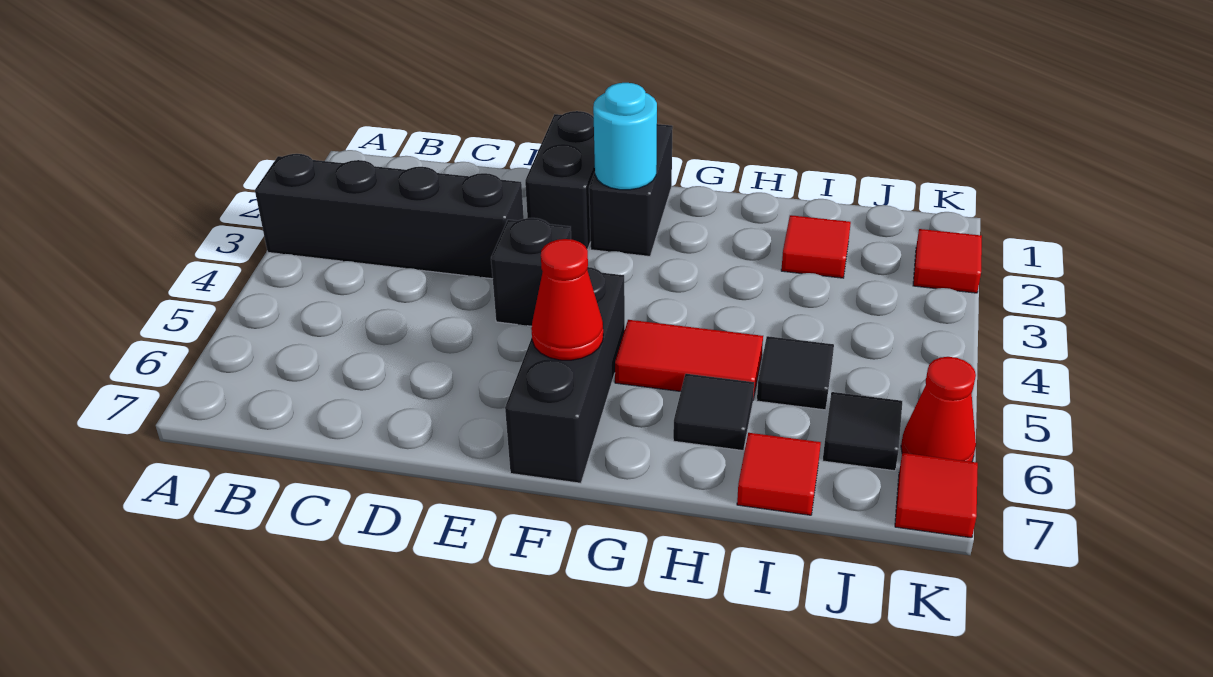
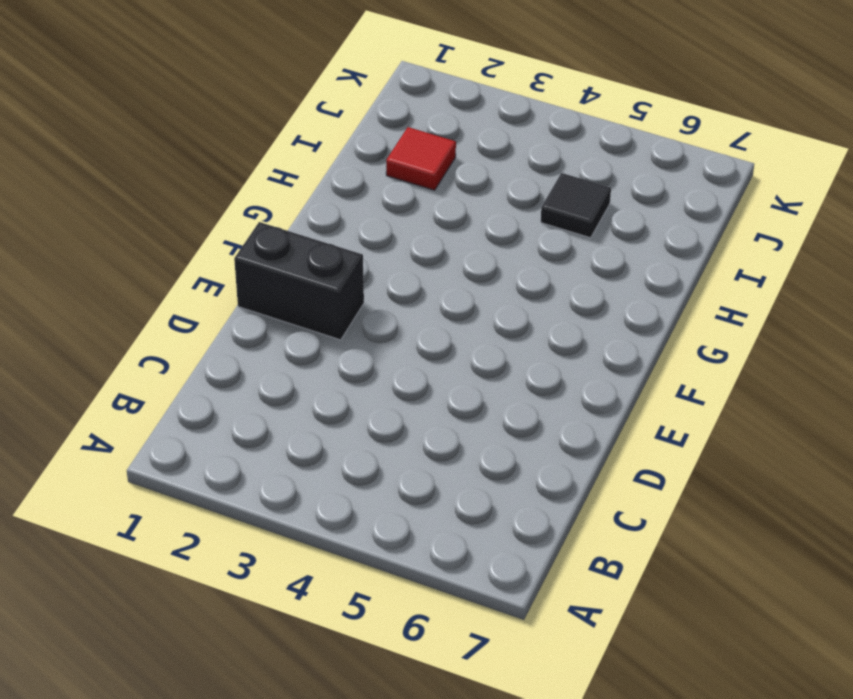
none -> black brick A3:D3 level 1
none -> black brick E4 level 1
none -> black brick F1:F2 level 1

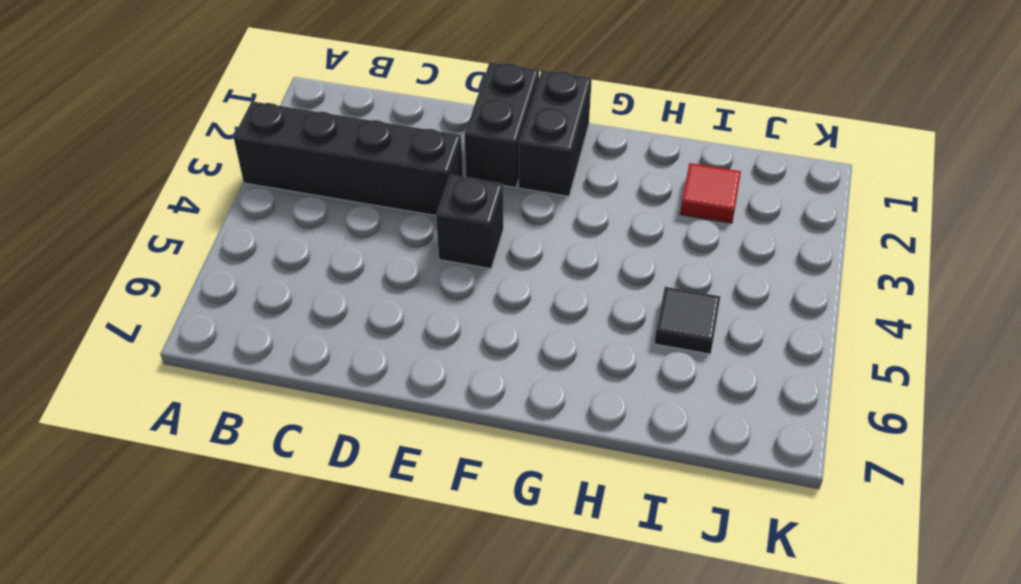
none -> black brick F5:F7 level 1
none -> red tile G5:H5 level 1
none -> black tile H6 level 1

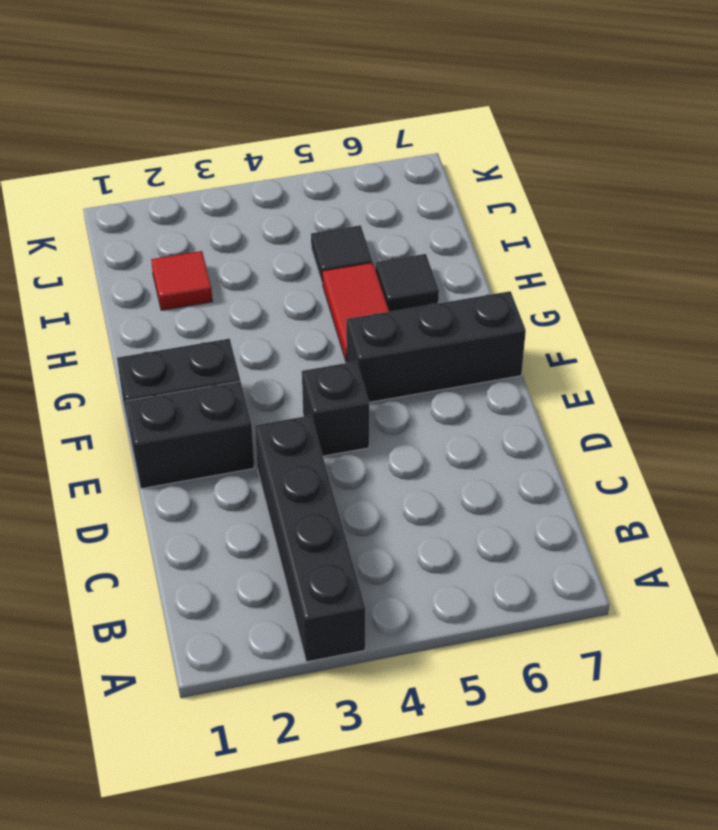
none -> red tile I7 level 1
none -> black tile J6 level 1
none -> red tile K2 level 1

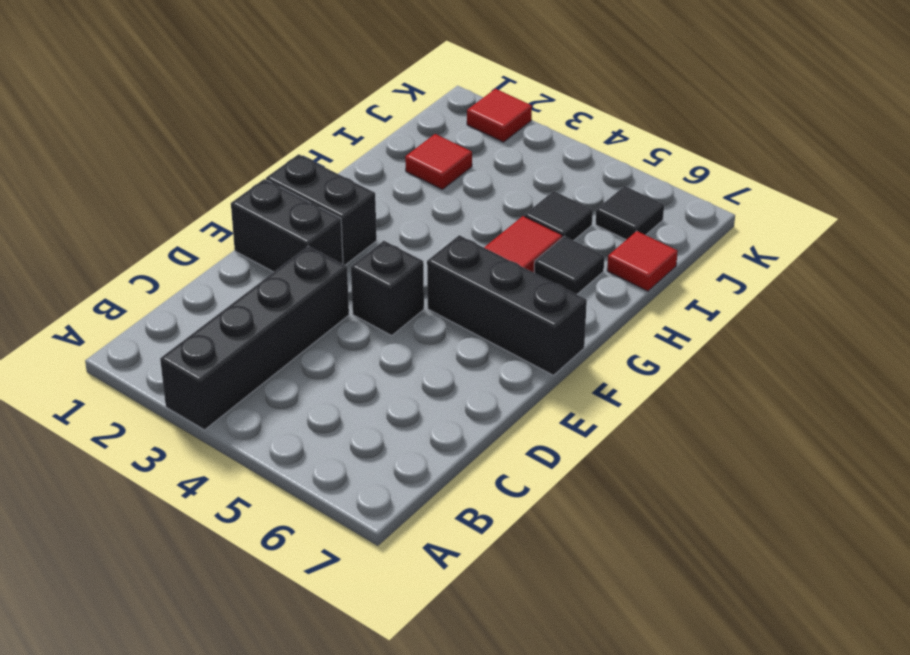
none -> red cone K6 level 1
none -> red tile K7 level 1
none -> cyan round brick F2 level 2

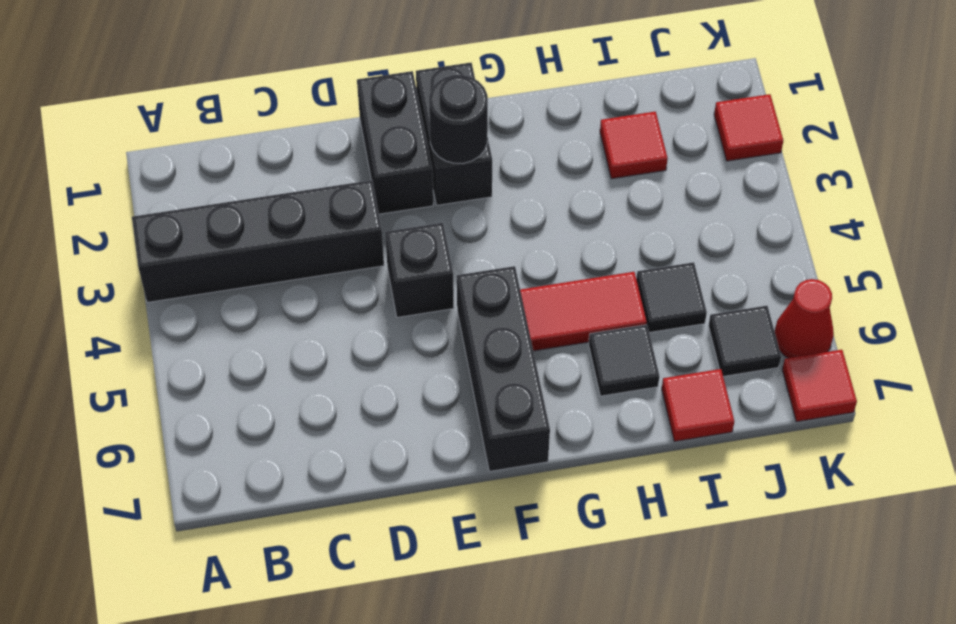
black round brick F2 level 2 -> cyan round brick F2 level 2
none -> red cone F6 level 2

